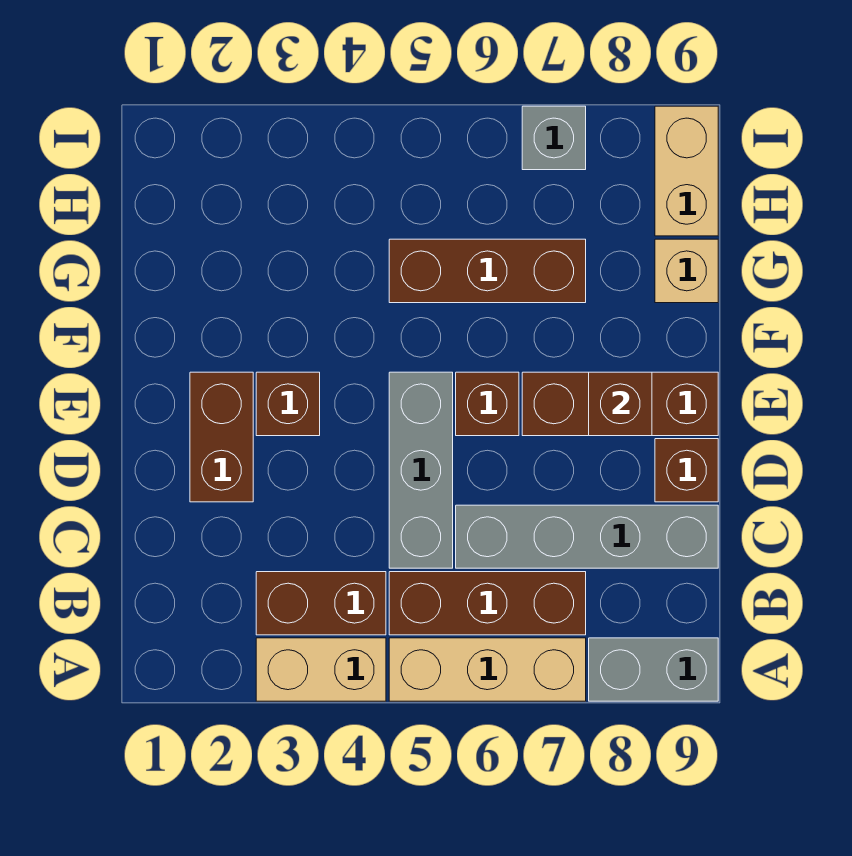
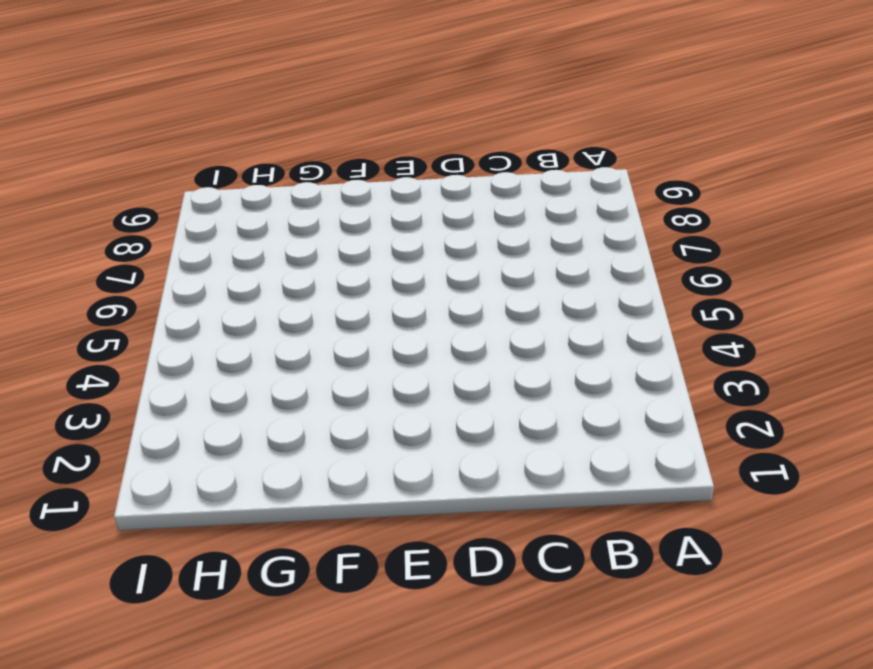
none -> tan brick A3:A4 level 1
none -> tan brick A5:A7 level 1
none -> grey brick A8:A9 level 1

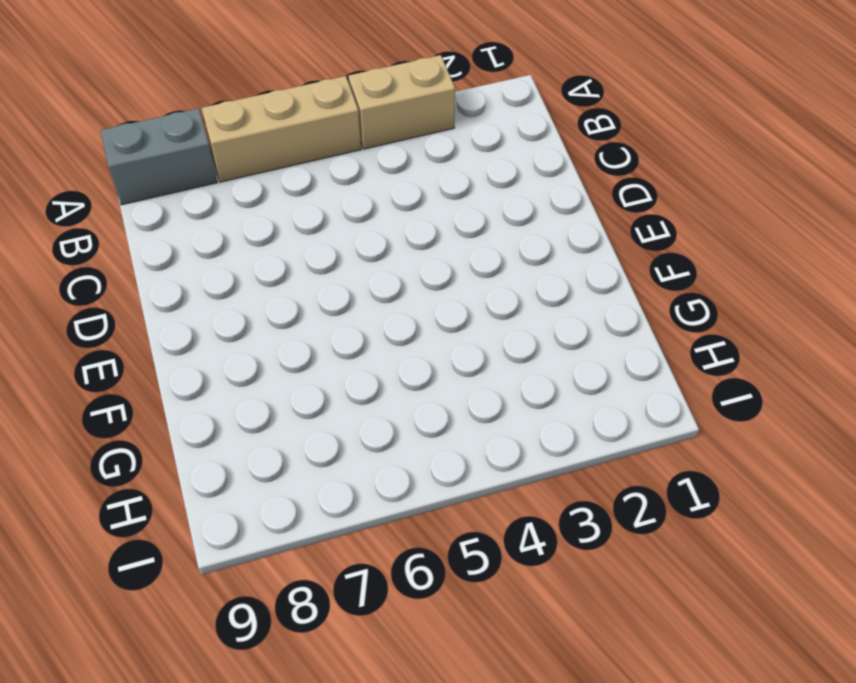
none -> brown brick B3:B4 level 1
none -> brown brick B5:B7 level 1
none -> grey brick C5:E5 level 1

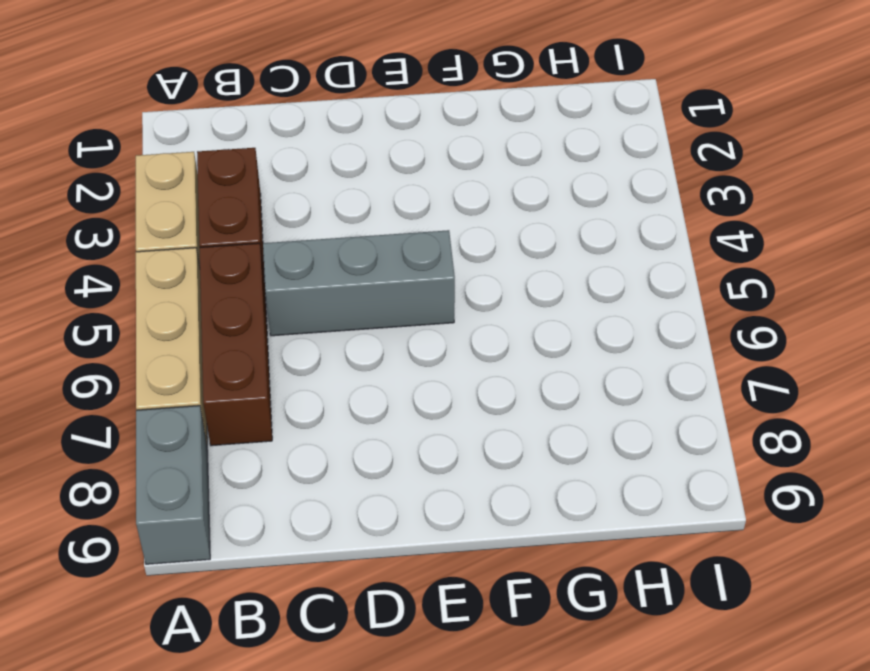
none -> grey brick C6:C9 level 1
none -> brown brick D2:E2 level 1
none -> brown brick D9 level 1

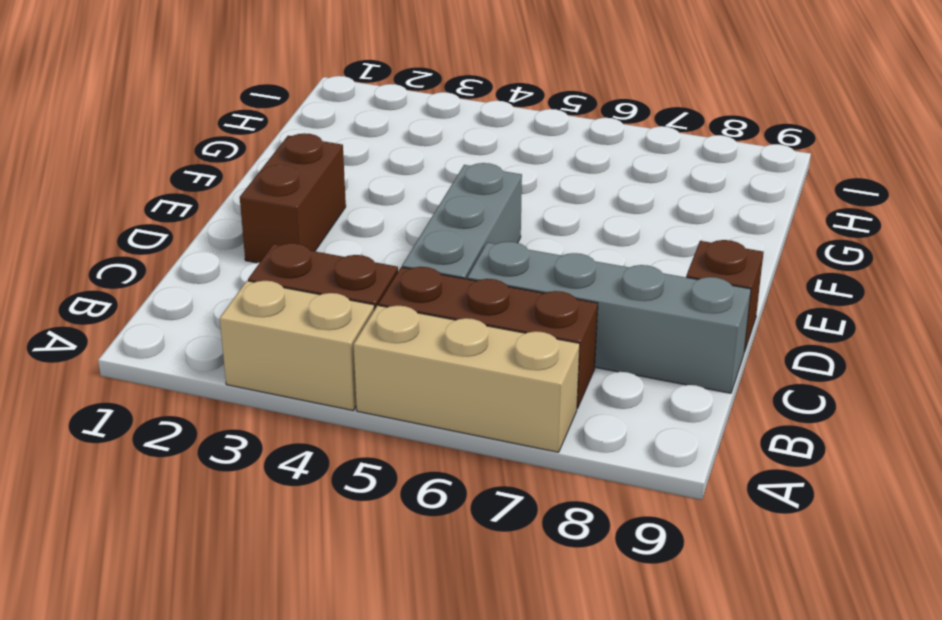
none -> grey brick A8:A9 level 1
none -> brown brick E3 level 1
none -> brown brick E6 level 1

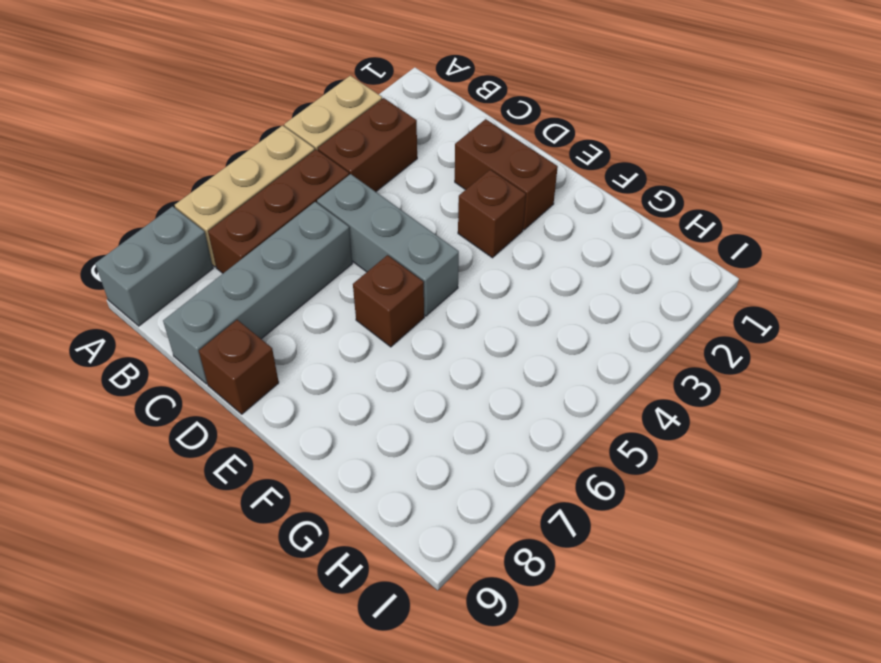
none -> brown brick E7:E9 level 1
none -> brown brick G5:G7 level 1
none -> tan brick G9 level 1

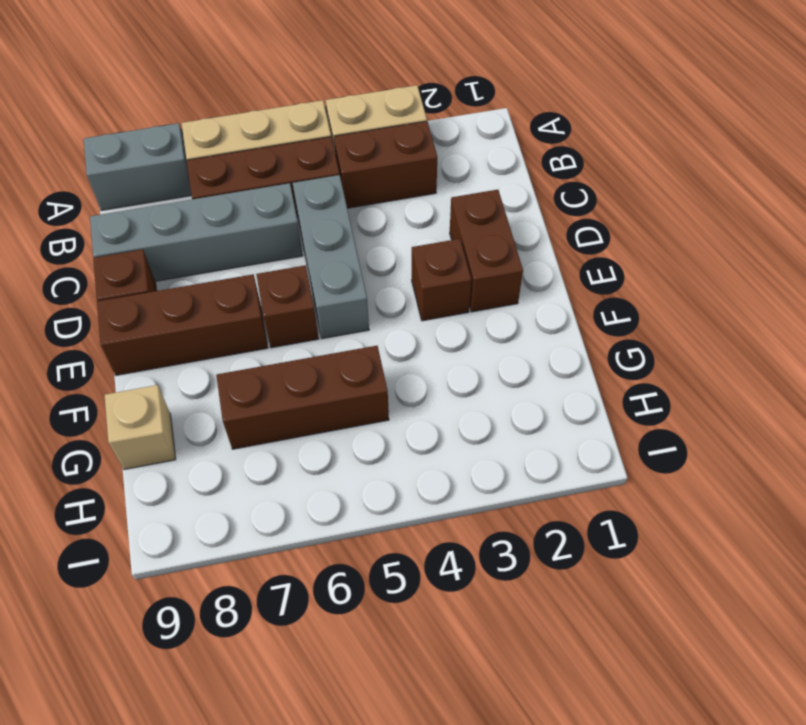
none -> tan brick H9:I9 level 1
none -> grey brick I7 level 1
none -> brown brick E8 level 2

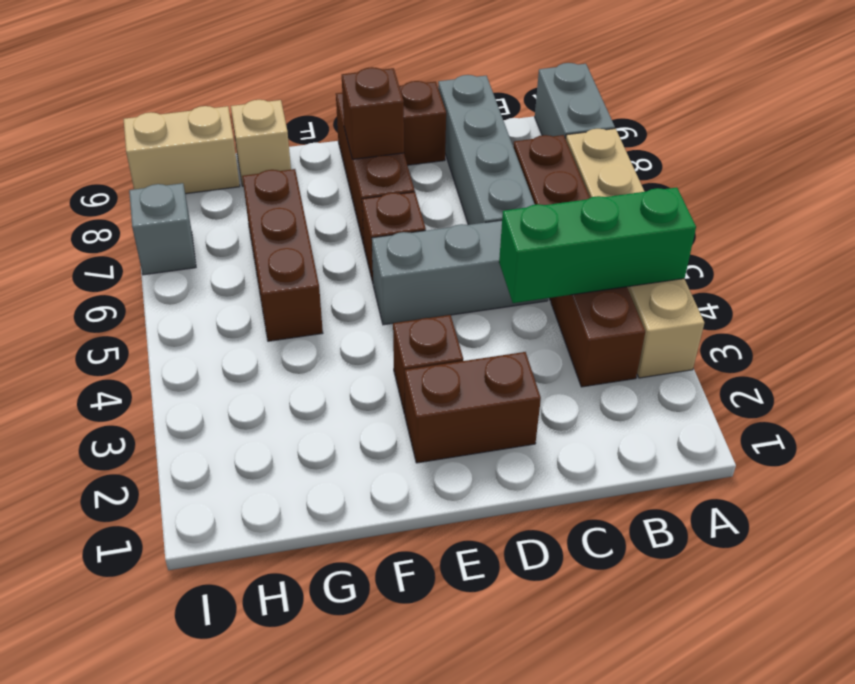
green brick A4:C4 level 2 -> none

